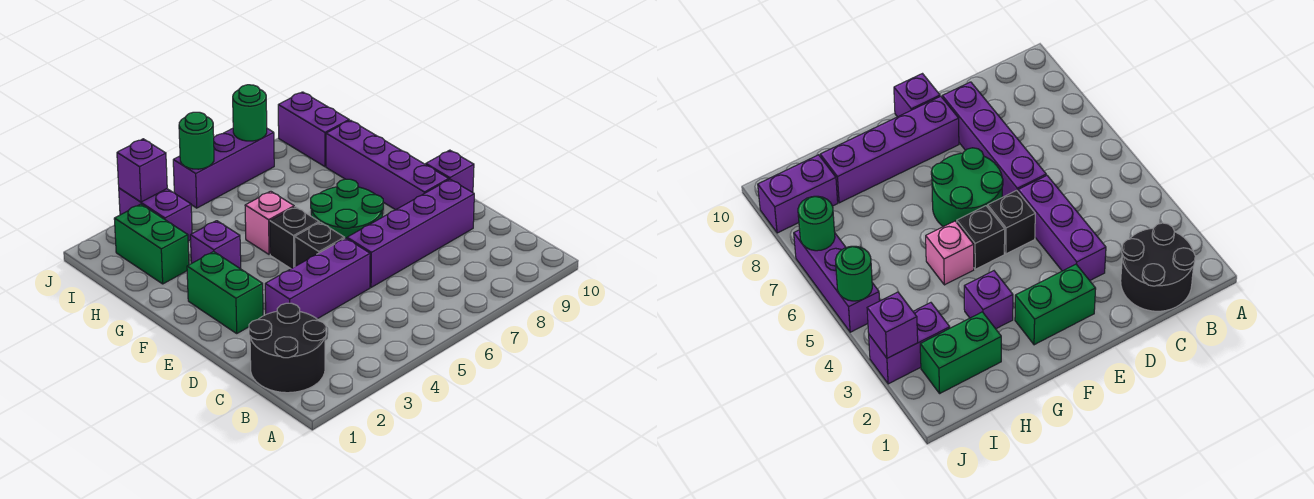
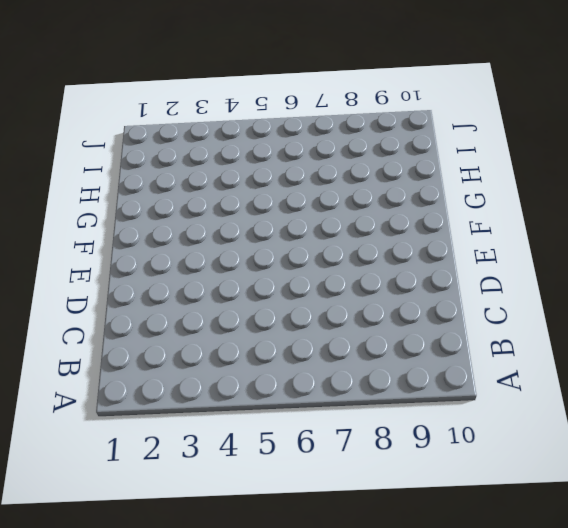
none -> black round brick B1:C2 level 1
none -> purple brick D3:D5 level 1
none -> purple brick D6:D9 level 1

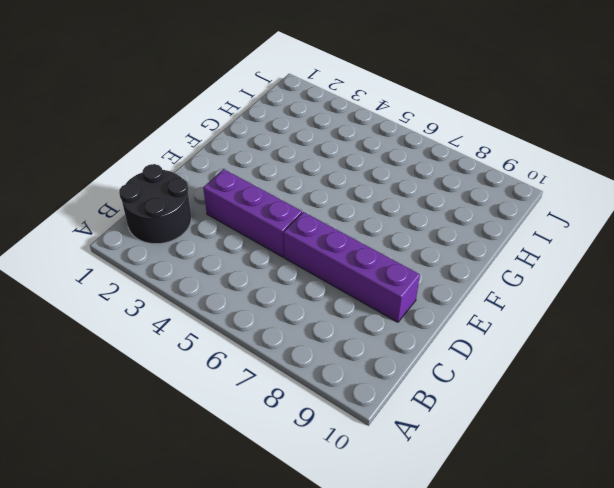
none -> green brick E2:F2 level 1
none -> black brick E5 level 1
none -> green round brick E6:F7 level 1

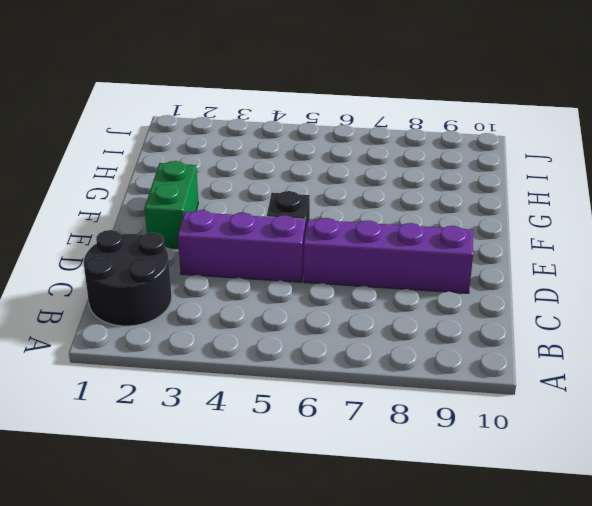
none -> green round brick E6:F7 level 1
none -> purple brick E9:H9 level 1
none -> purple brick E10 level 1

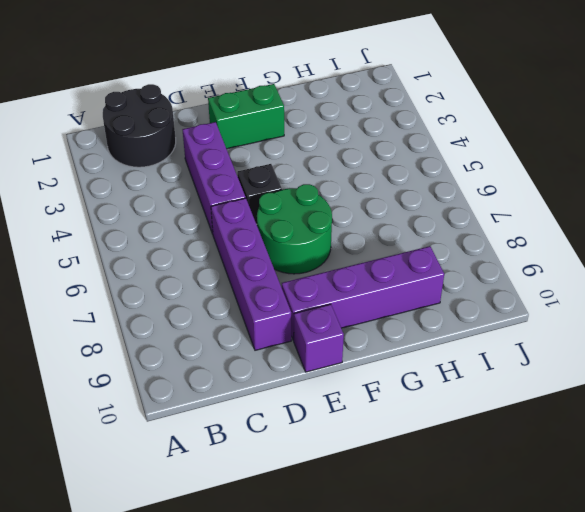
none -> black brick F5 level 1
none -> purple brick G3 level 1
none -> pink brick G5 level 1

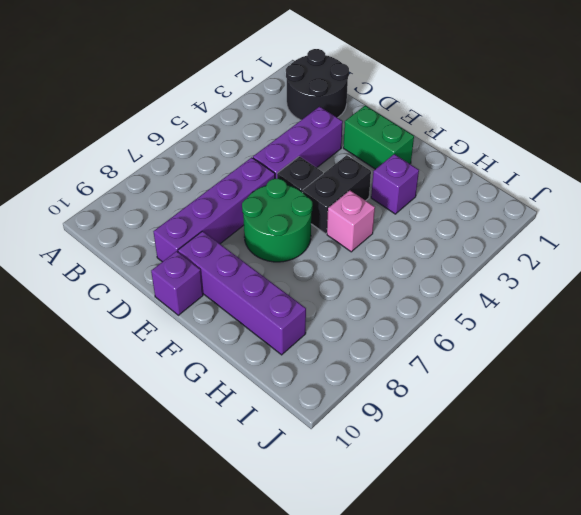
black brick F4:F5 level 1 -> black brick F5 level 1
none -> green brick H2:I2 level 1
none -> purple brick I3:J3 level 1
none -> purple brick I9:J9 level 1

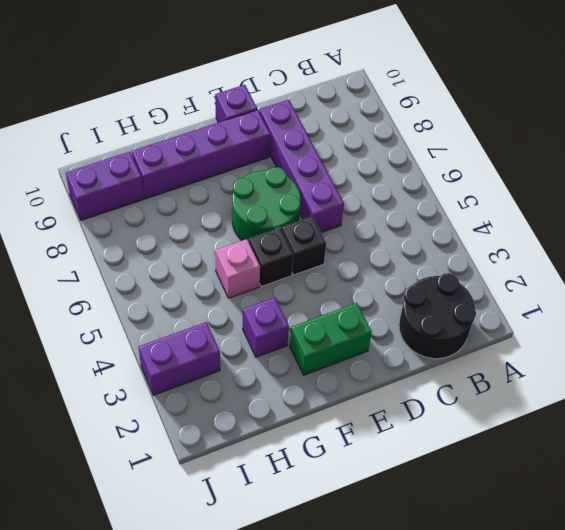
none -> purple brick D3:D5 level 1
none -> green brick H2:I2 level 1
none -> purple brick J5:J7 level 1

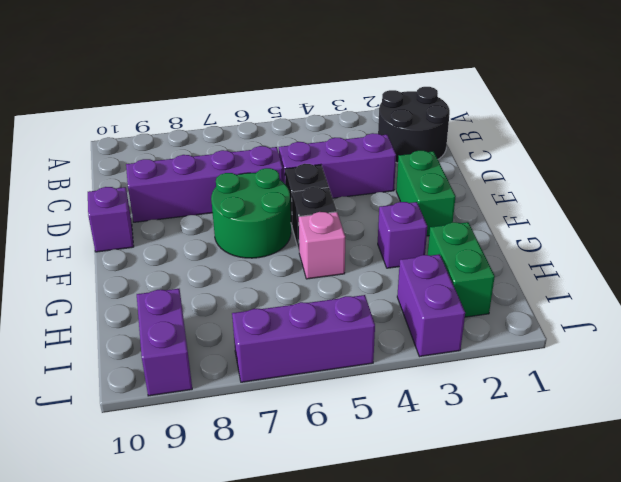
none -> purple brick E9:H9 level 1
none -> purple brick J3 level 2
none -> green round brick J5 level 2

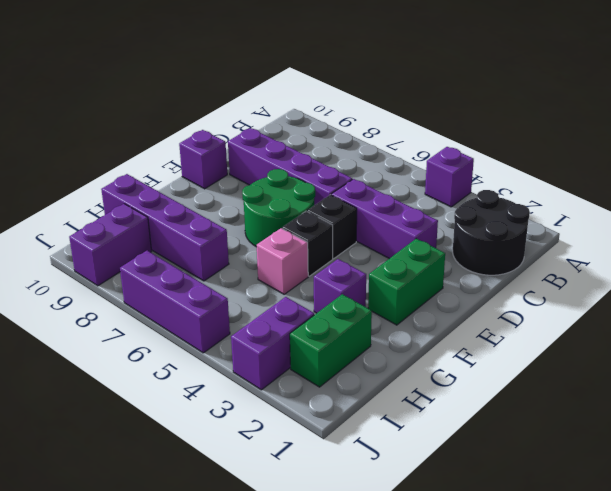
purple brick A4 level 1 -> purple brick J3 level 2
purple brick H7:H10 level 1 -> purple brick E9:H9 level 1
none -> green round brick J5 level 2
none -> green round brick J7 level 2

